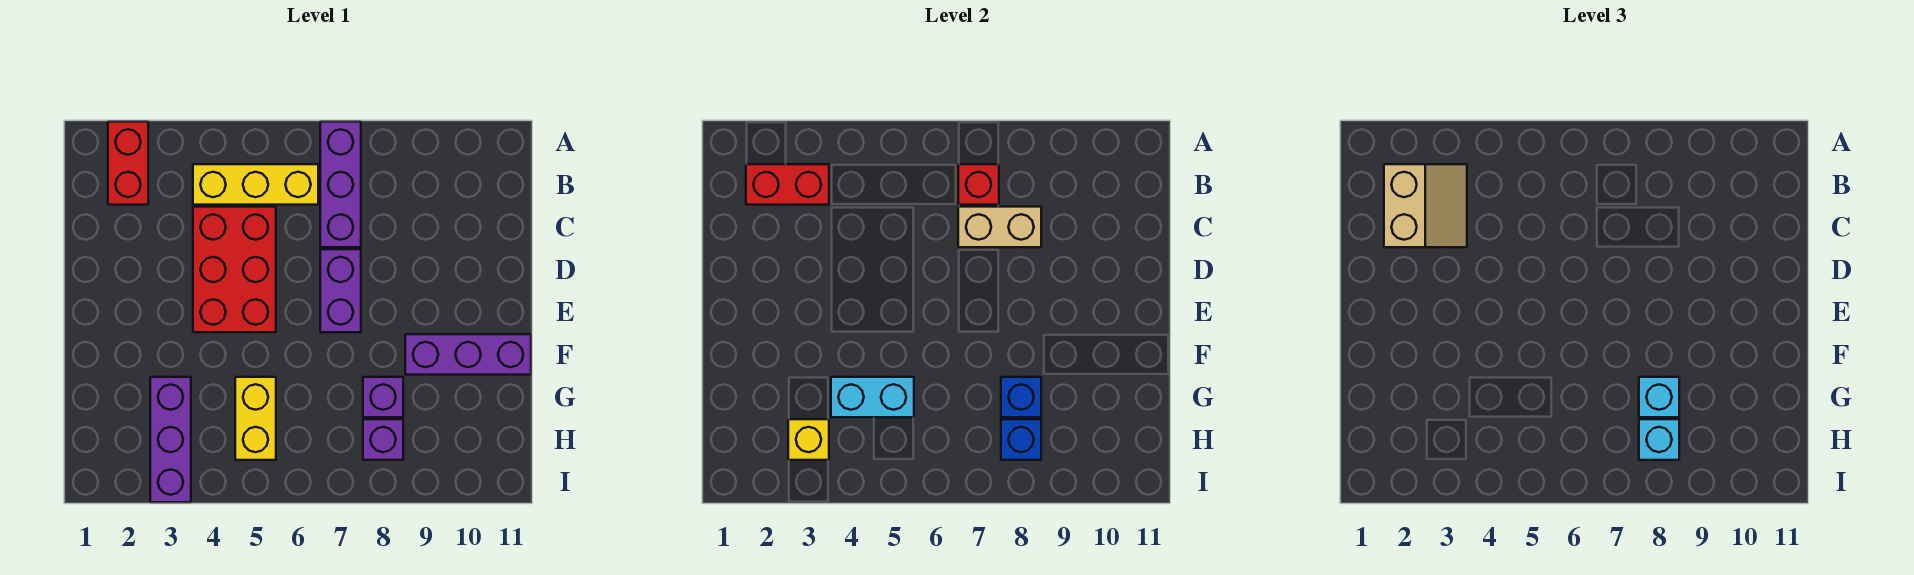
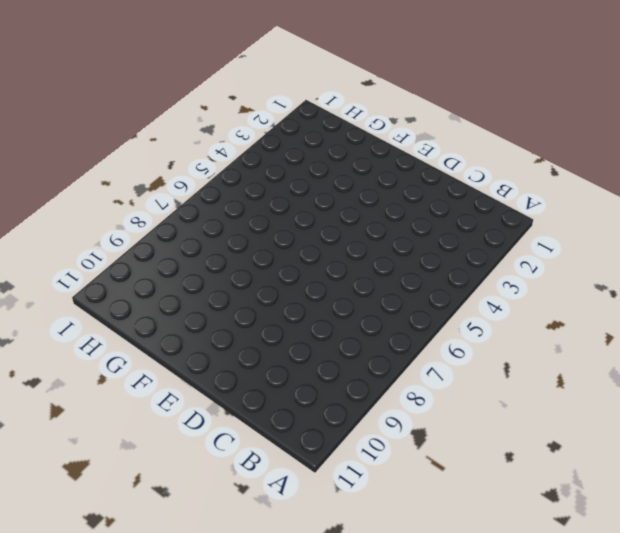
none -> red brick A2:B2 level 1
none -> purple brick A7:C7 level 1
none -> yellow brick B4:B6 level 1

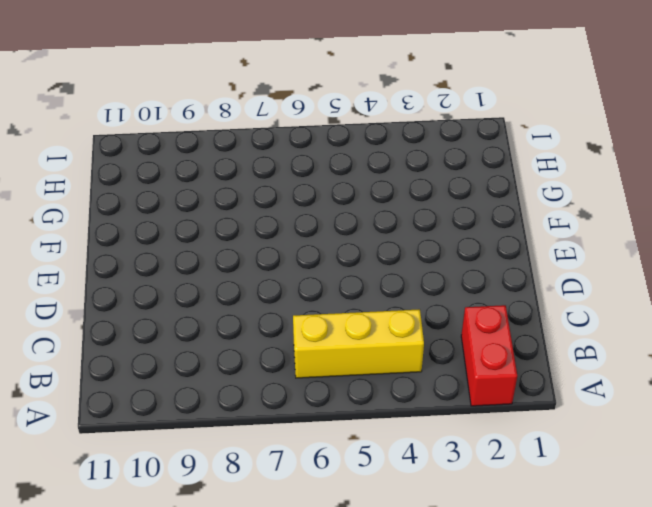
none -> purple brick A7:C7 level 1
none -> red brick C4:E5 level 1
none -> purple brick D7:E7 level 1

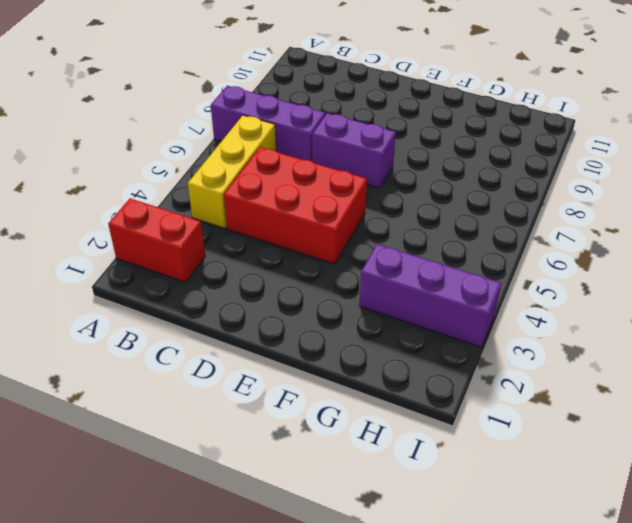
none -> purple brick F9:F11 level 1
none -> yellow brick G5:H5 level 1
none -> purple brick G8 level 1

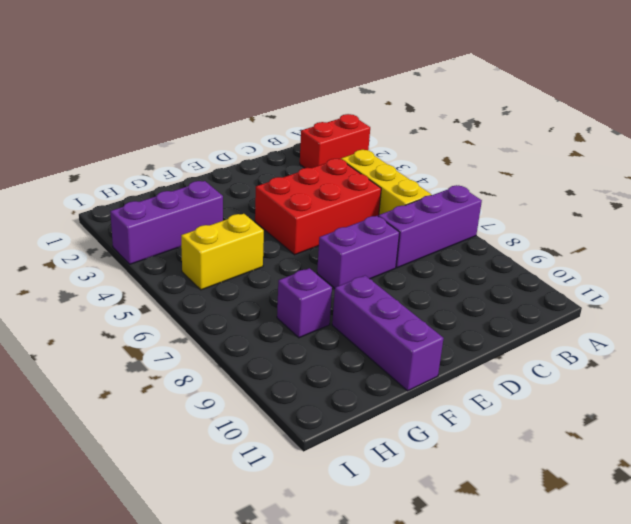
none -> purple brick H8 level 1
none -> red brick B2:B3 level 2
none -> red brick B7 level 2

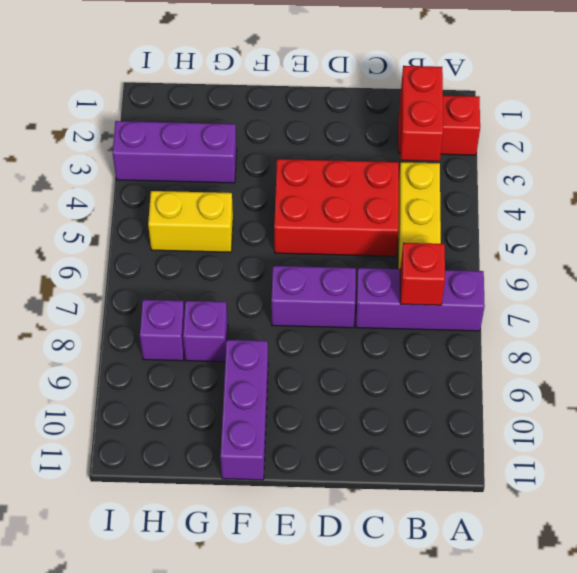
none -> tan brick C7:C8 level 2
none -> cyan brick G4:G5 level 2
none -> blue brick G8 level 2

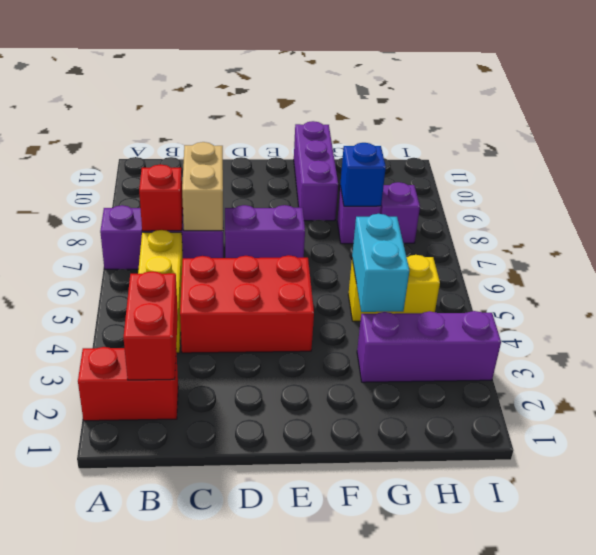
none -> yellow brick H3 level 2
none -> blue brick H8 level 2
none -> tan slope B2:C3 level 3 top 2

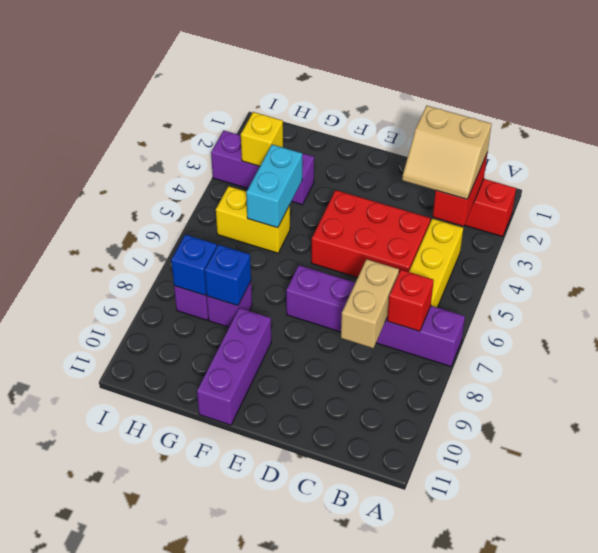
none -> cyan brick G8 level 3
none -> cyan brick H8 level 3

